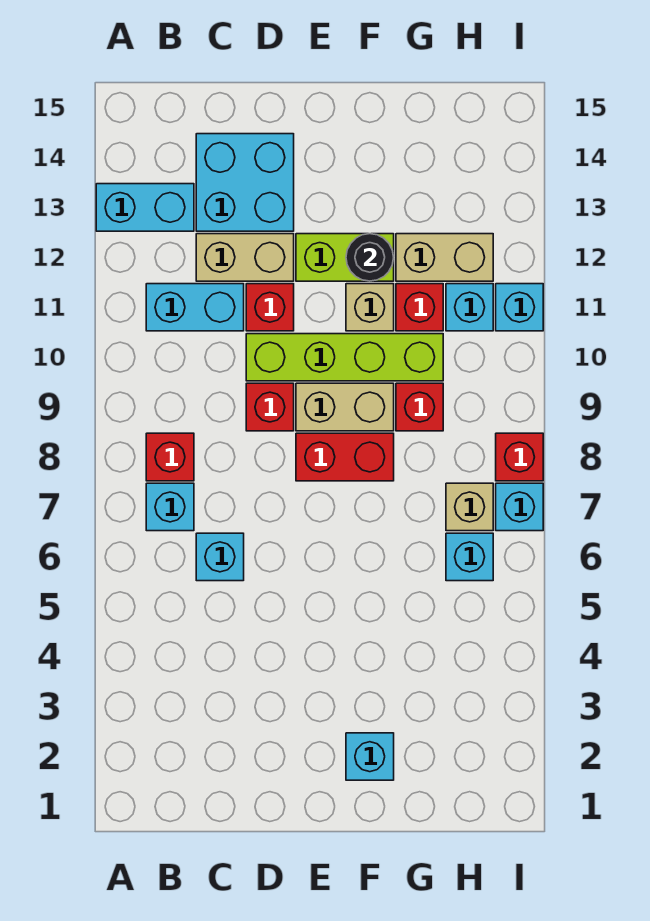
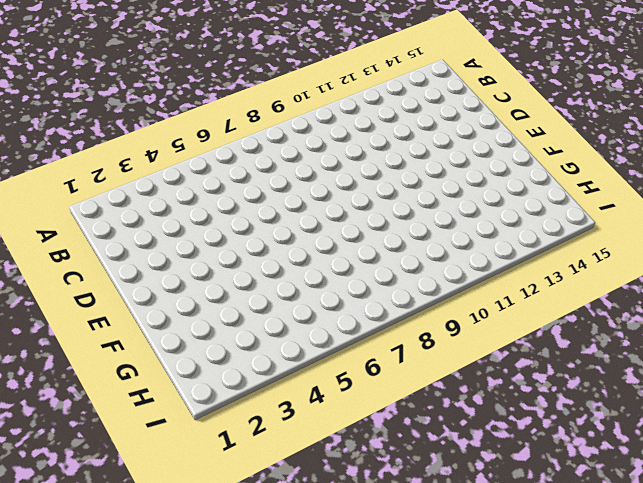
none -> cyan brick A13:B13 level 1
none -> cyan brick B7 level 1
none -> red brick B8 level 1

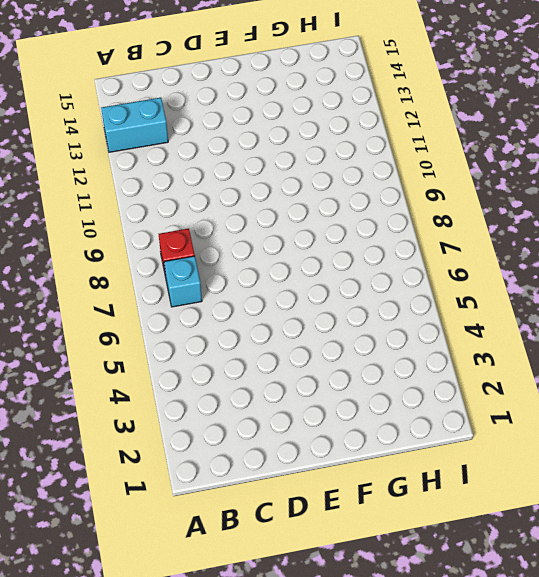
none -> cyan brick B11:C11 level 1
none -> cyan brick C6 level 1
none -> tan brick C12:D12 level 1

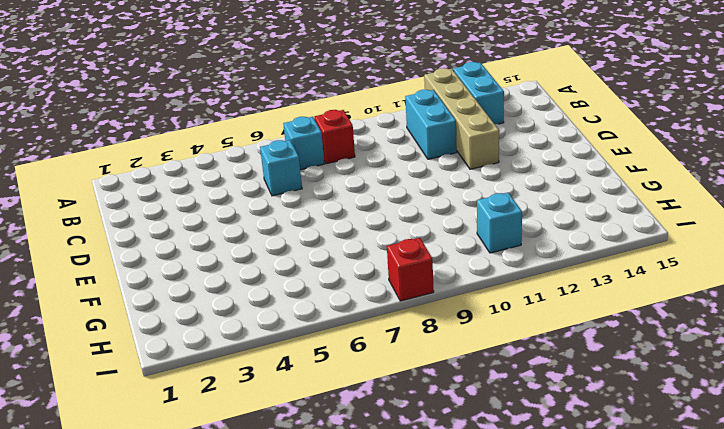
tan brick A12:D12 level 1 -> tan brick C12:D12 level 1
none -> cyan brick C13:D14 level 1
none -> red brick D9 level 1
none -> lime brick D10:G10 level 1

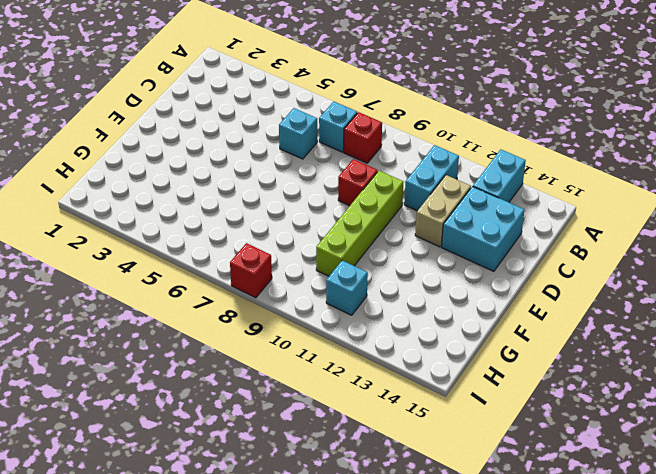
none -> red brick D11 level 1
none -> red brick E8:F8 level 1
none -> tan brick E9:F9 level 1

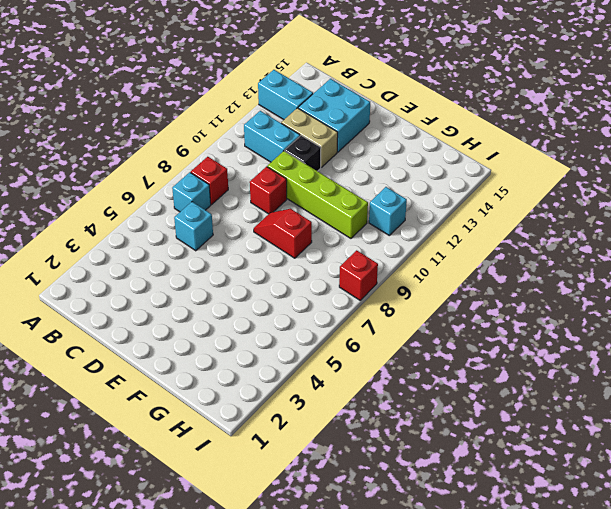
black brick D11 level 1 -> red brick D11 level 1
red slope E8:F8 level 1 top F -> red brick E8:F8 level 1
none -> tan brick E9:F9 level 1
none -> lime brick E12:F12 level 1
none -> cyan brick F2 level 1

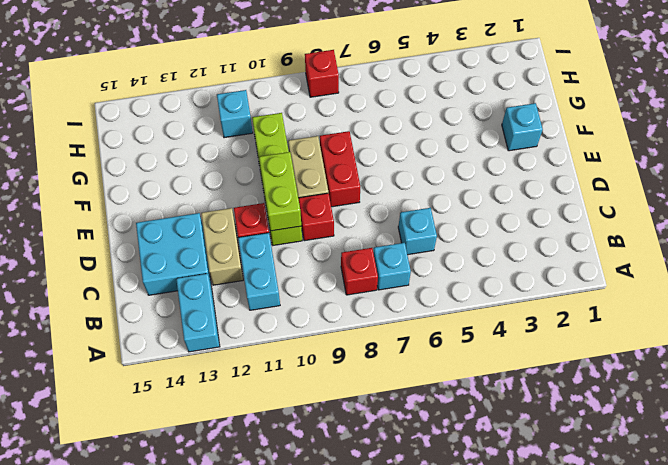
lime brick D10:E10 level 2 -> lime brick E12:F12 level 1
none -> tan brick F11 level 1
none -> red brick G9 level 1
none -> red brick G11 level 1

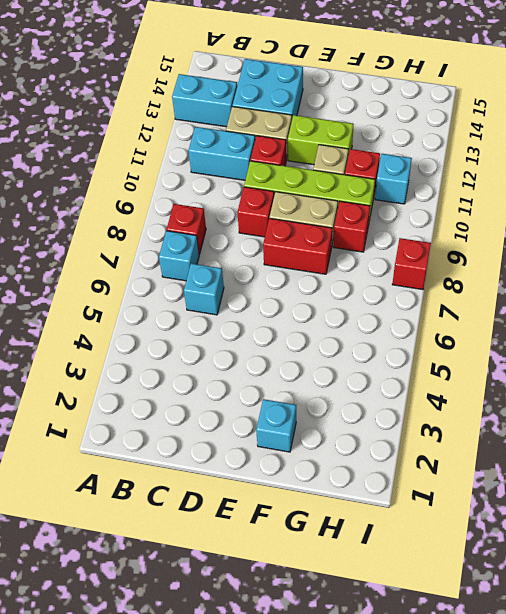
none -> tan brick G12:H12 level 1
none -> cyan brick H6 level 1
none -> tan brick H7 level 1

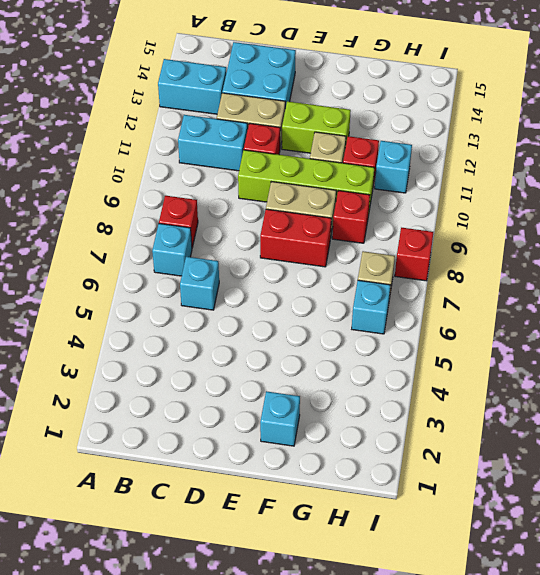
none -> red brick D9 level 1
none -> tan brick G12:H12 level 1
none -> cyan brick I7 level 1

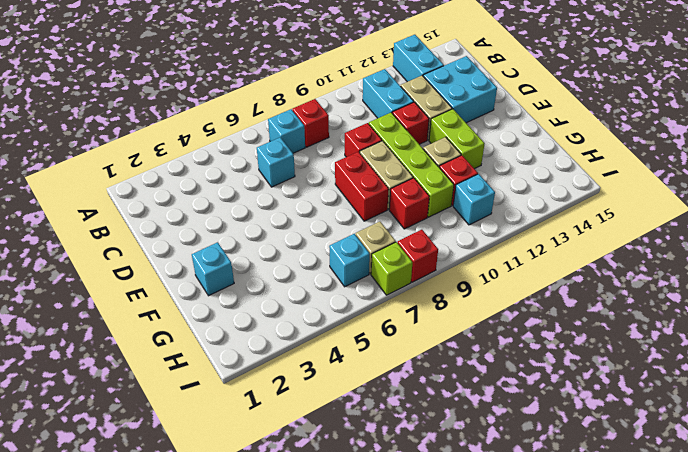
lime brick I7 level 1 -> cyan brick I7 level 1
none -> tan brick G12:H12 level 1
none -> cyan brick I11 level 1
none -> black round brick F12 level 2

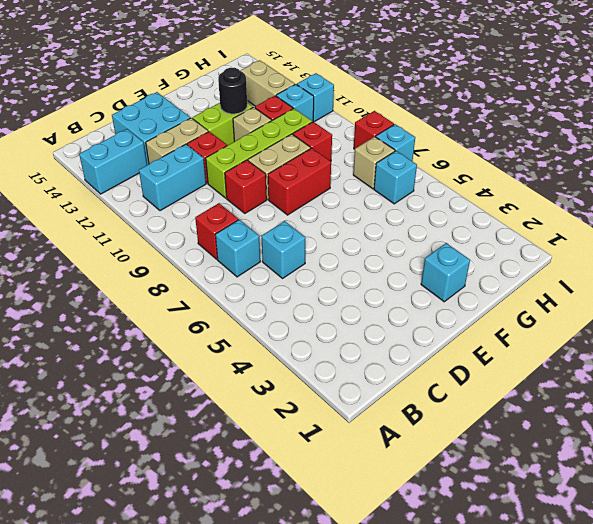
tan brick H12:H13 level 1 -> tan brick G12:H12 level 1

